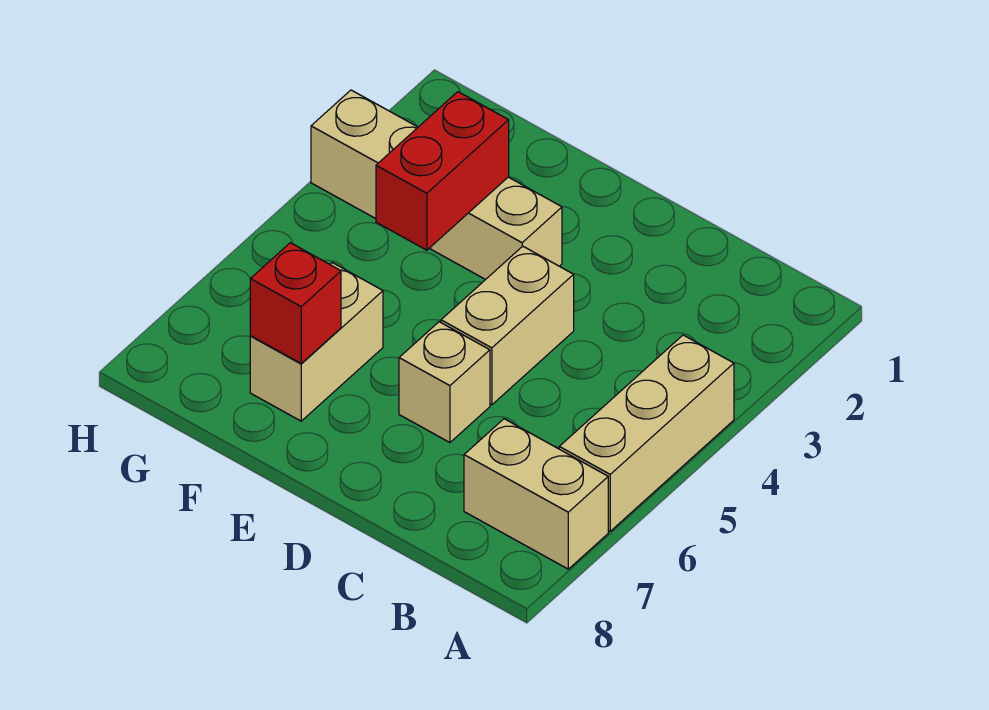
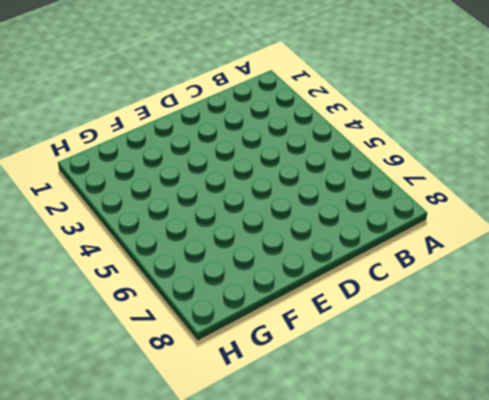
none -> tan brick A4:A6 level 1
none -> tan brick A7:B7 level 1

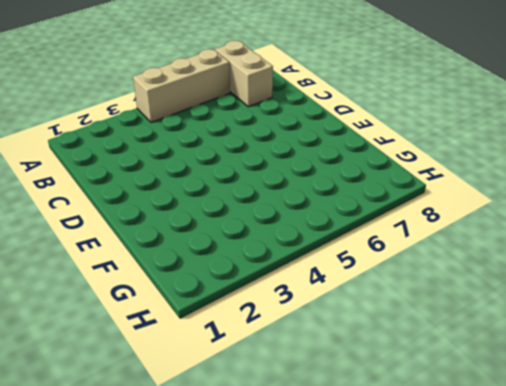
none -> tan brick D4:D5 level 1
none -> tan brick D6 level 1

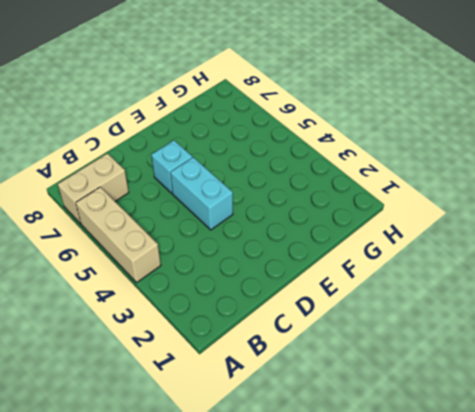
cyan brick D4:D5 level 1 -> tan brick D4:D5 level 1
cyan brick D6 level 1 -> tan brick D6 level 1
none -> tan brick E3:H3 level 1
none -> tan brick F6:F7 level 1

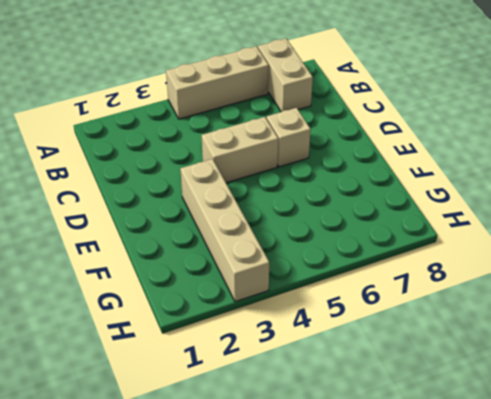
none -> tan brick F6:F7 level 1
none -> red brick F3:F4 level 2

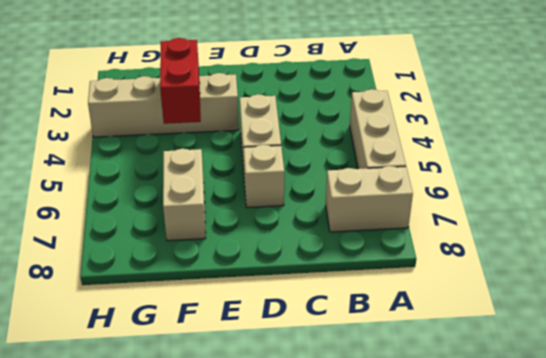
none -> red brick F7 level 2

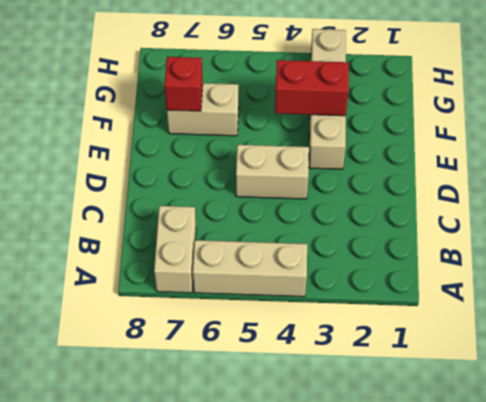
none -> tan brick D6 level 1

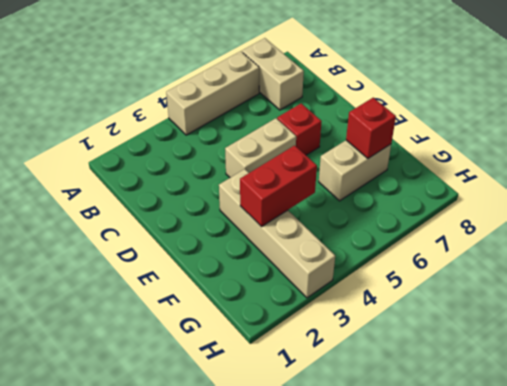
red brick D6 level 1 -> tan brick D6 level 1

